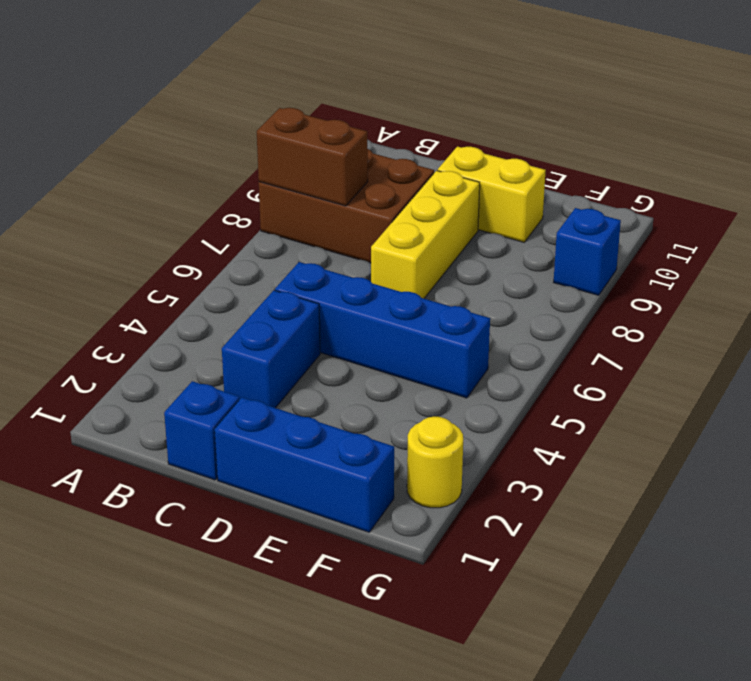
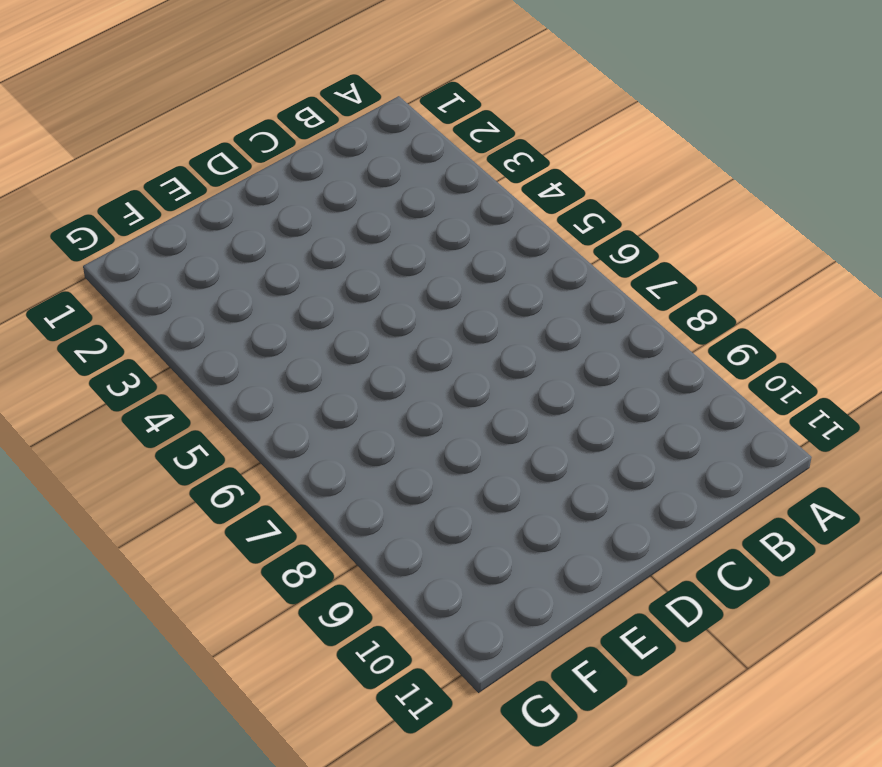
none -> brown brick A8:C9 level 1
none -> blue brick C1 level 1

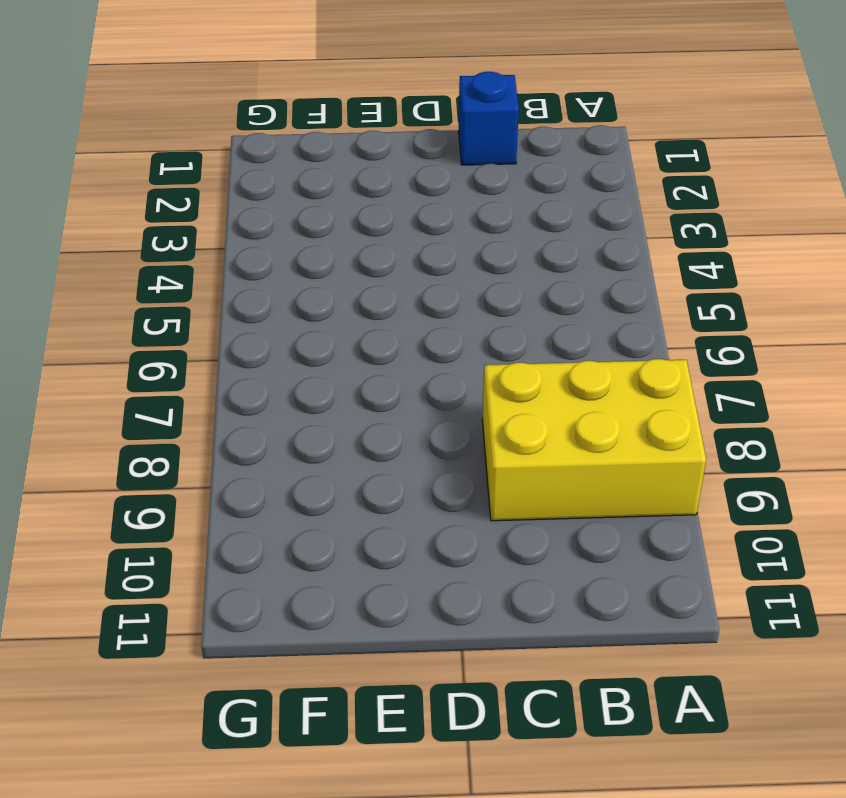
yellow brick A8:C9 level 1 -> brown brick A8:C9 level 1
none -> blue brick C3:C4 level 1
none -> blue brick C5:F5 level 1

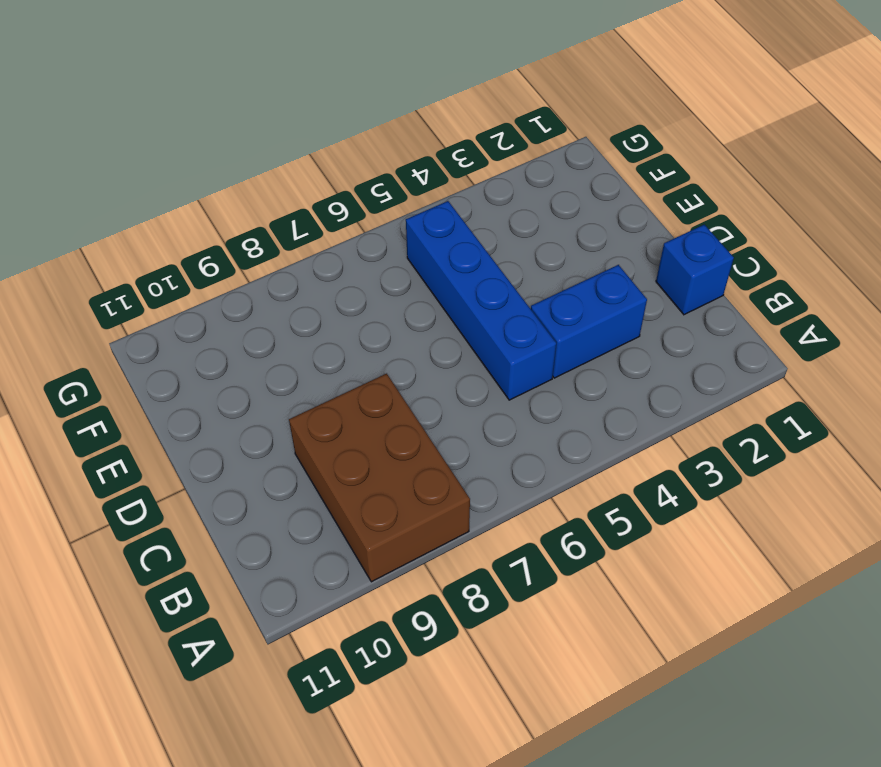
none -> blue brick D1:F1 level 1
none -> yellow brick D7:D9 level 1

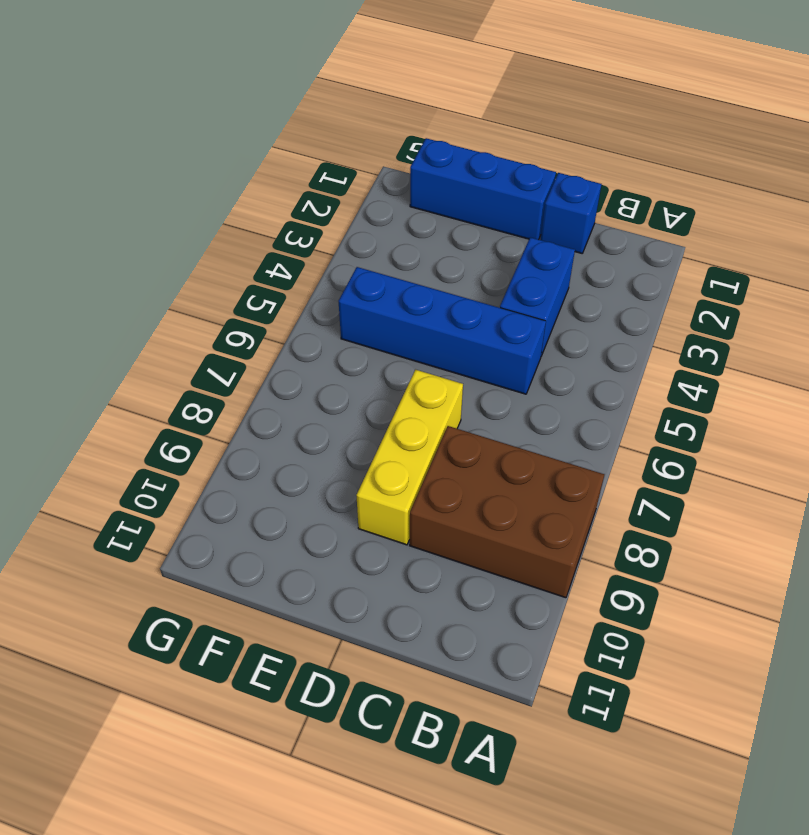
none -> yellow brick D10:E10 level 1
none -> yellow round brick G2 level 1

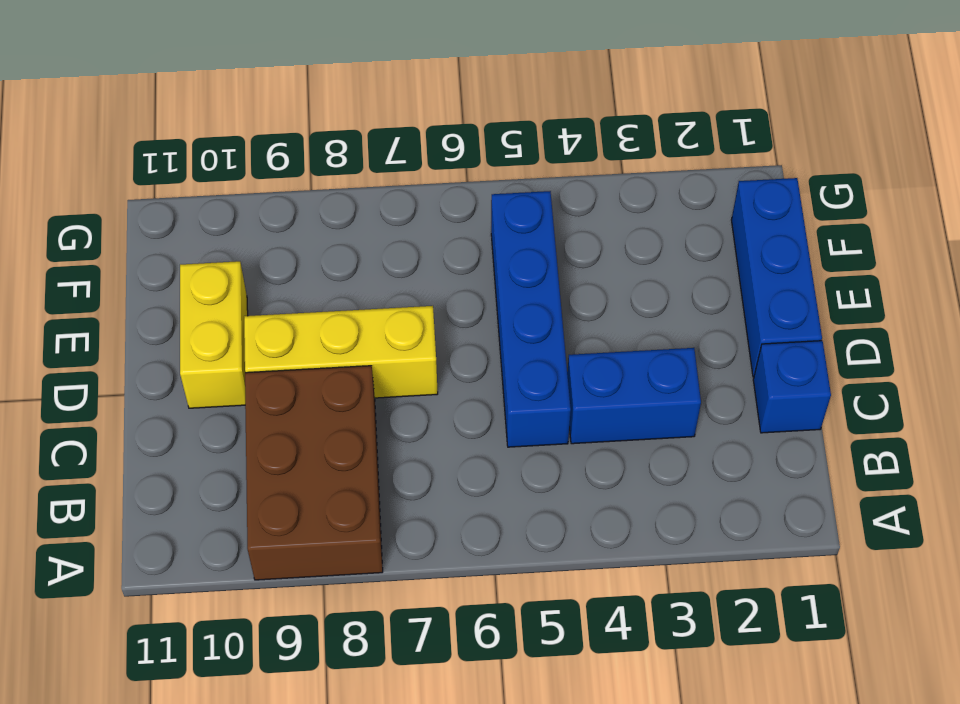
none -> yellow round brick G2 level 1
none -> blue brick G9 level 1

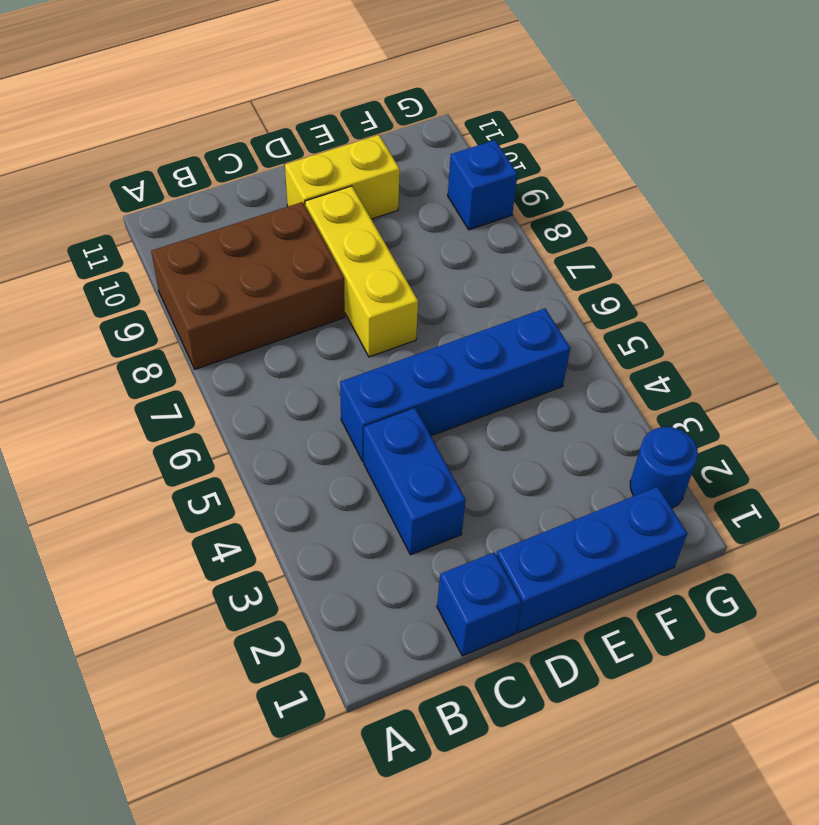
blue round brick G2 level 1 -> yellow round brick G2 level 1
none -> brown brick A8:B8 level 2

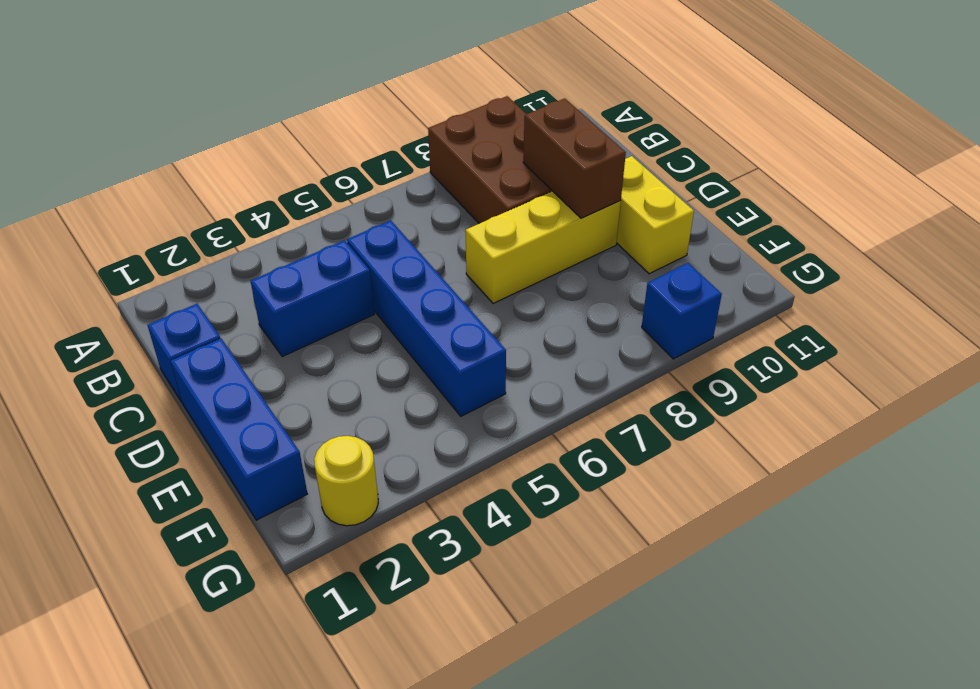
brown brick C9:D9 level 2 -> brown brick A8:B8 level 2

